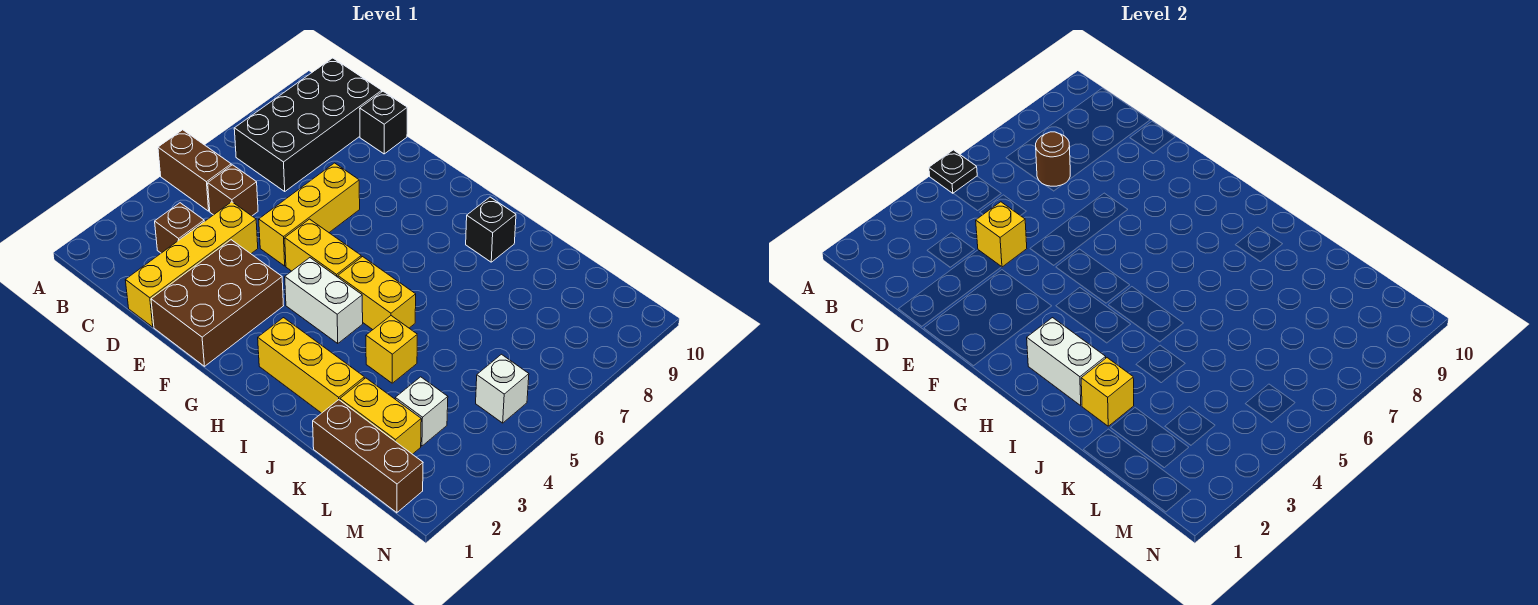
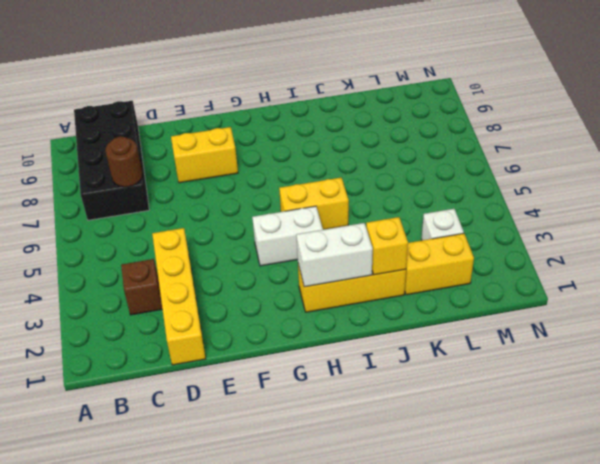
yellow brick E8:F8 level 1 -> yellow brick F5:G5 level 1
none -> brown brick A5:B5 level 1
none -> brown brick C5 level 1
none -> black brick D10 level 1

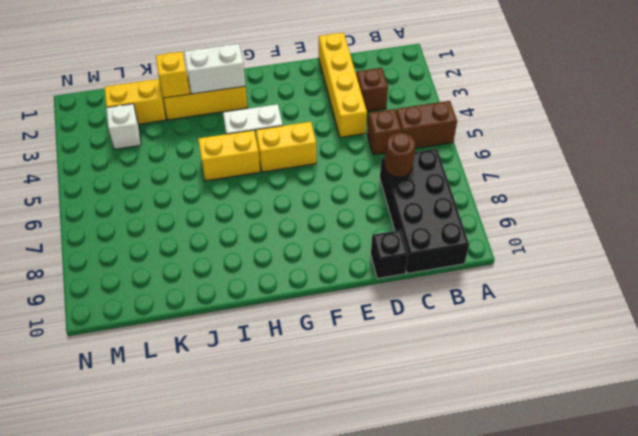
none -> brown brick E1:F3 level 1
none -> yellow brick E5:E7 level 1
none -> black brick I9 level 1

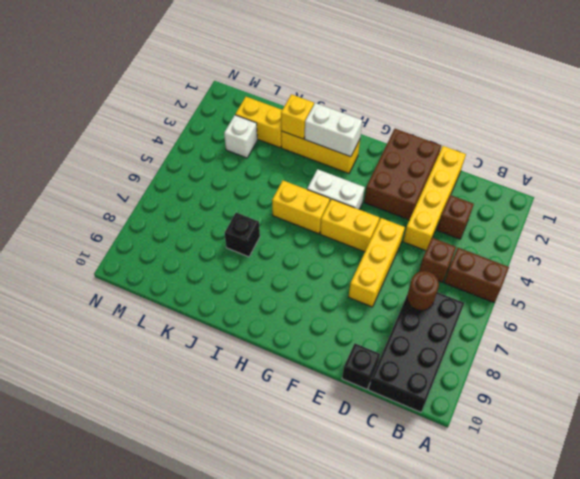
black brick J7 level 1 -> black brick I9 level 1
none -> yellow brick J4 level 1
none -> brown brick K1:M1 level 1
none -> white brick M5 level 1

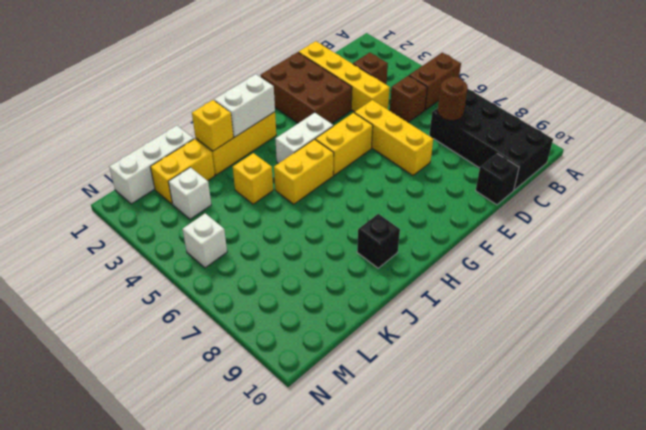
white brick K1:M1 level 1 -> brown brick K1:M1 level 1
none -> black plate A5 level 2
none -> yellow brick D4 level 2

